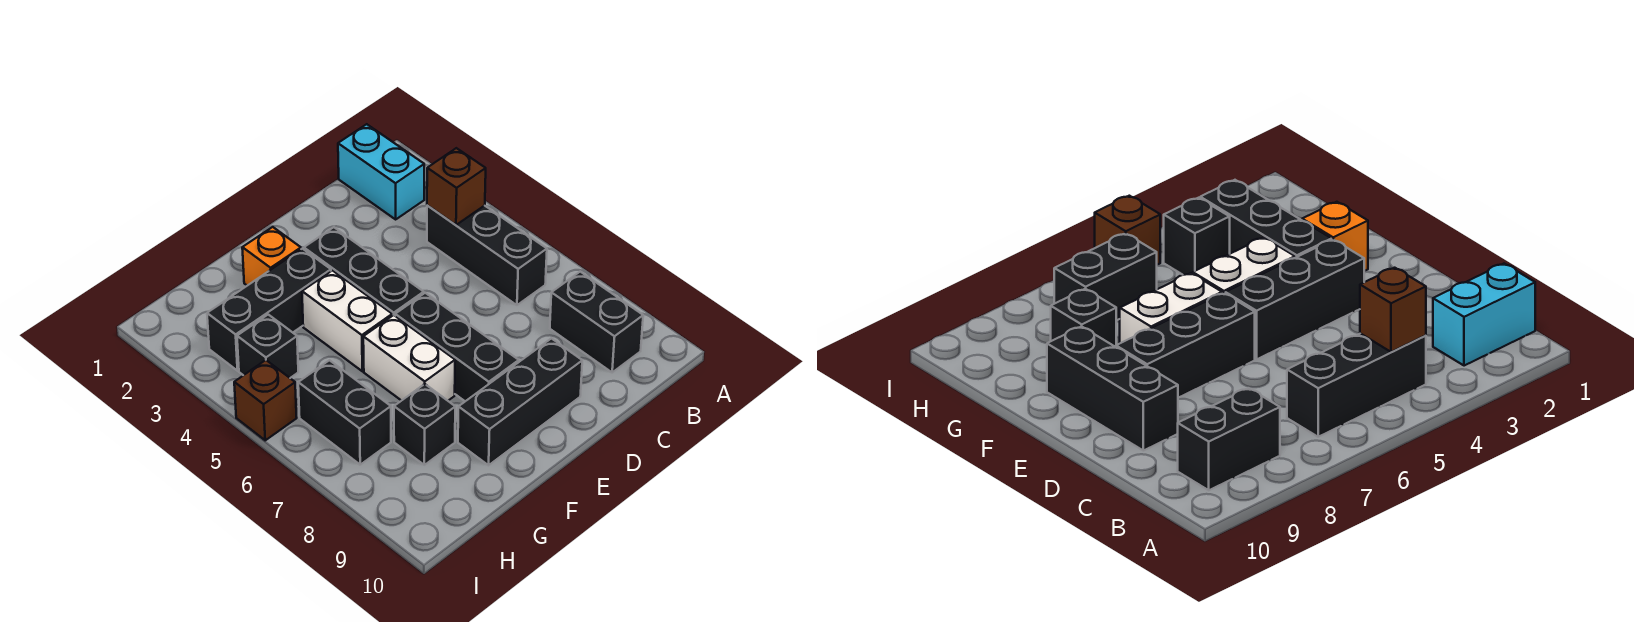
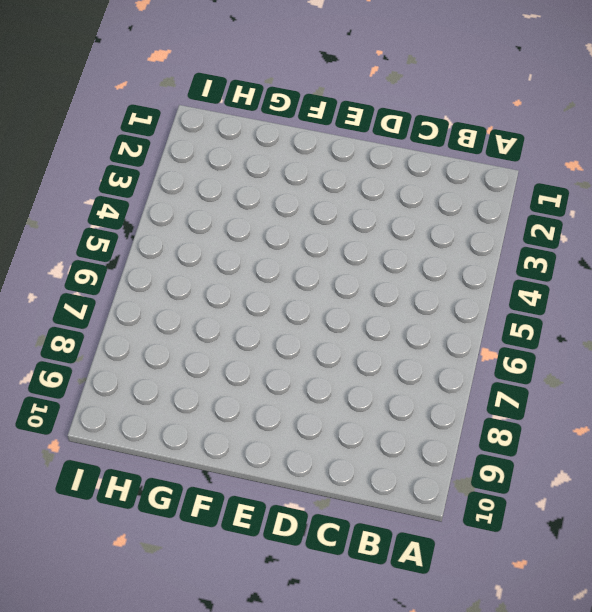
none -> cyan brick B1:B2 level 1
none -> black brick B4:B6 level 1
none -> black brick B8:B9 level 1

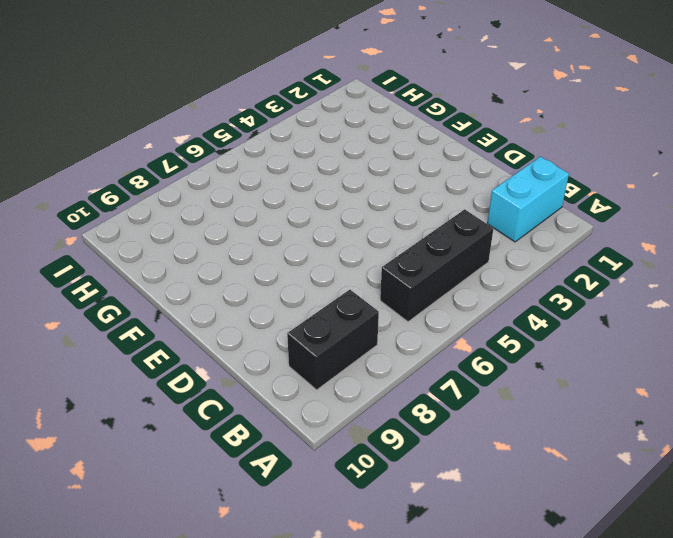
none -> black brick D9:F9 level 1
none -> black brick E3:E5 level 1
none -> black brick E6:E8 level 1

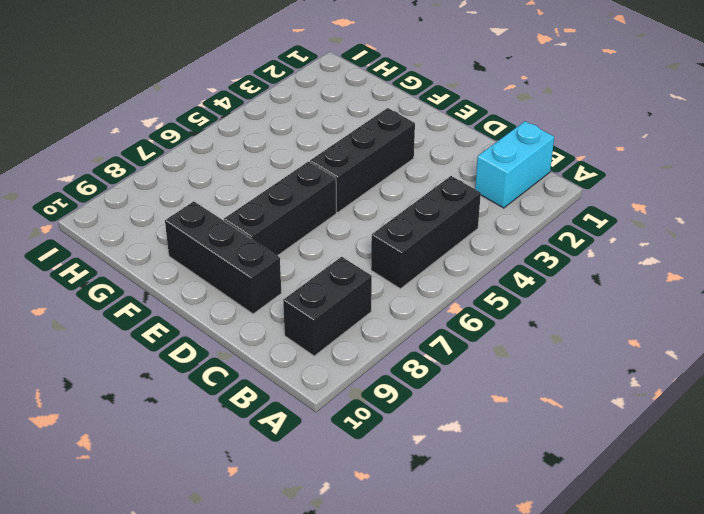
none -> orange brick F2 level 1
none -> black brick F3:H3 level 1
none -> white brick F4:F5 level 1

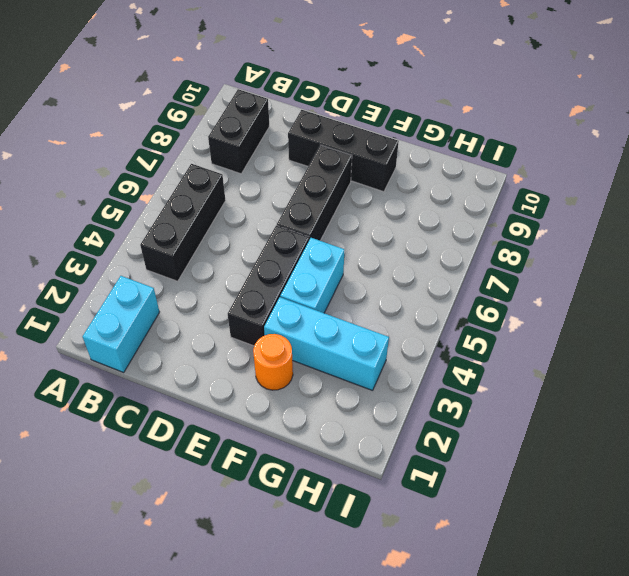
orange round brick F2 level 1 -> orange brick F2 level 1
cyan brick F3:H3 level 1 -> black brick F3:H3 level 1
cyan brick F4:F5 level 1 -> white brick F4:F5 level 1
none -> white brick F6:F7 level 1
none -> black brick G8 level 1
none -> black brick H4 level 1

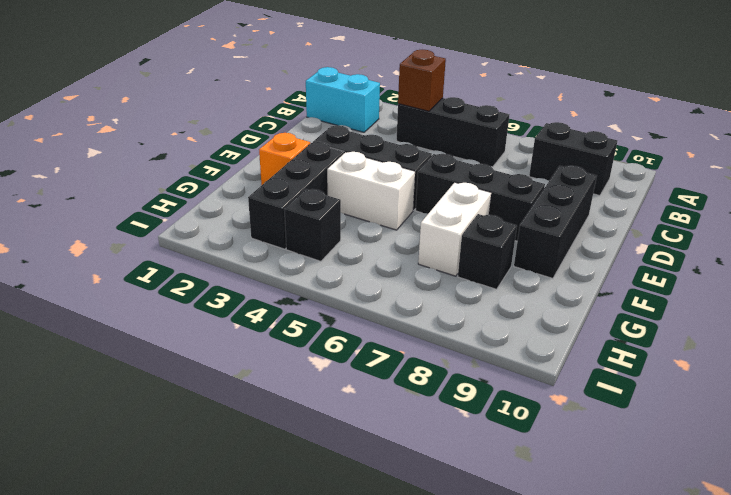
white brick F7:G7 level 1 -> white brick F6:F7 level 1
none -> black brick H6:H7 level 1
none -> brown brick I5 level 1

